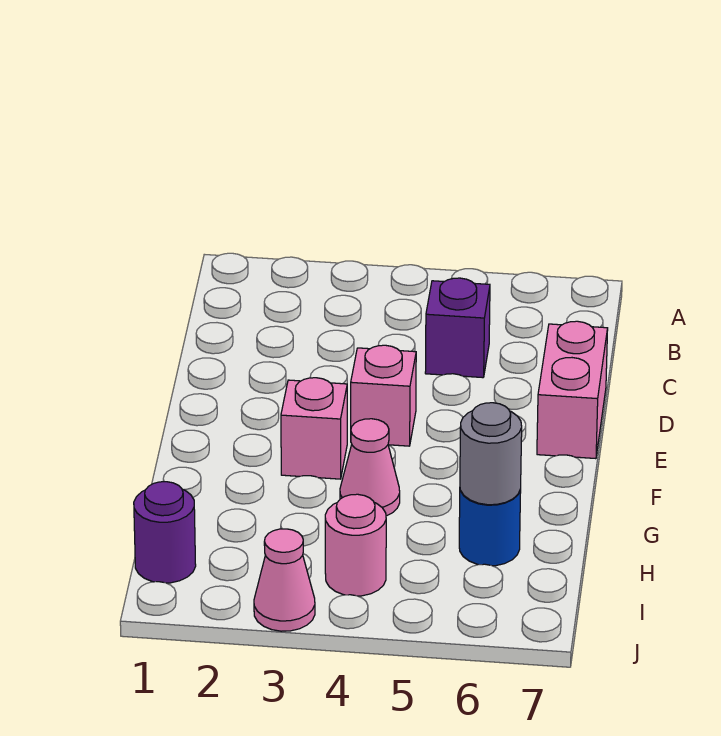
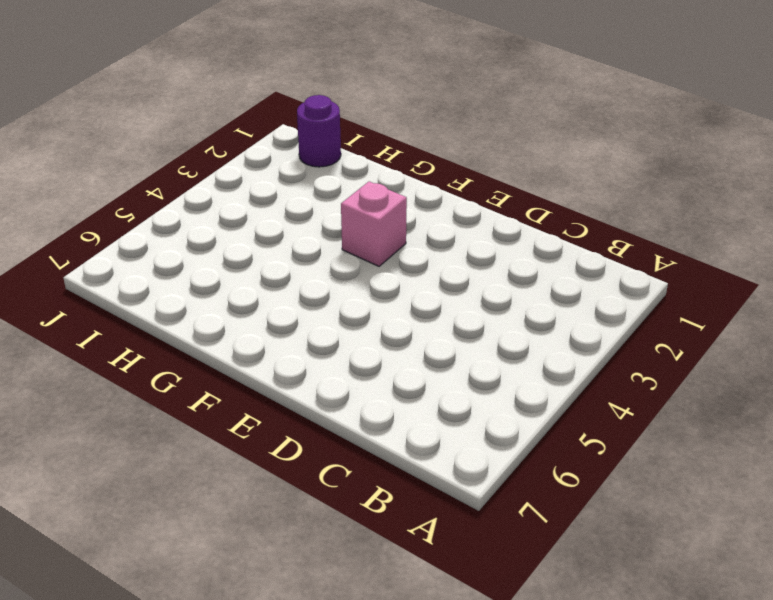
none -> purple brick C5 level 1
none -> pink brick D7:E7 level 1

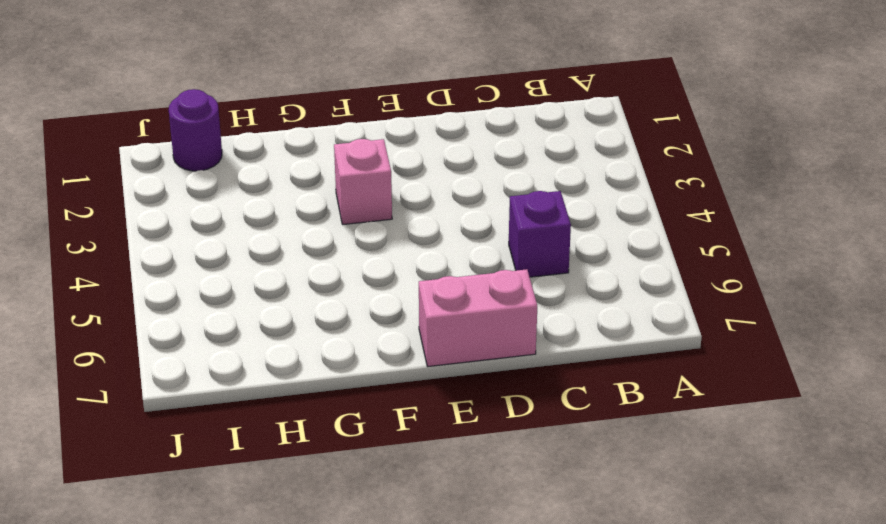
none -> pink brick E4 level 1
none -> pink cone G4 level 1

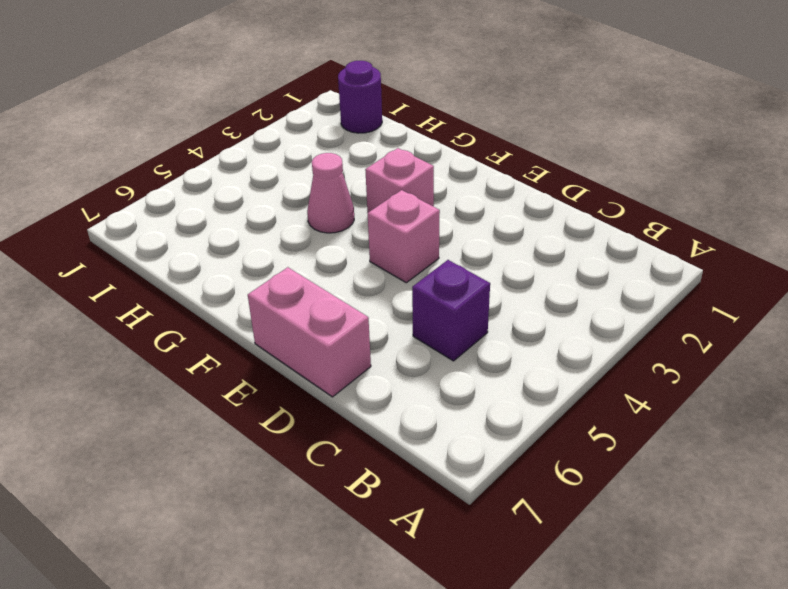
none -> blue round brick H6 level 1
none -> pink round brick I4 level 1

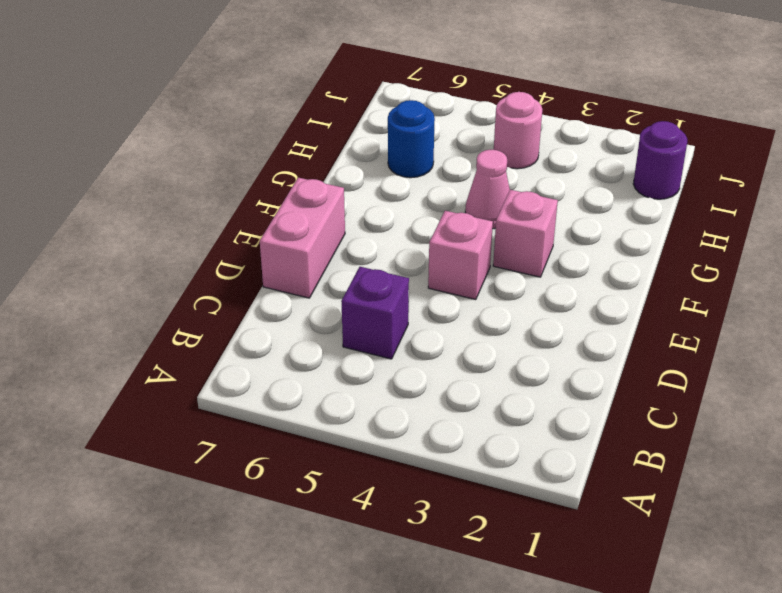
none -> pink cone J3 level 1
none -> grey round brick H6 level 2

